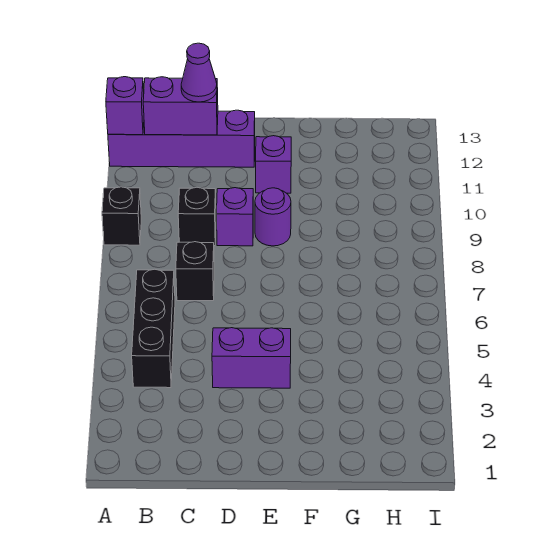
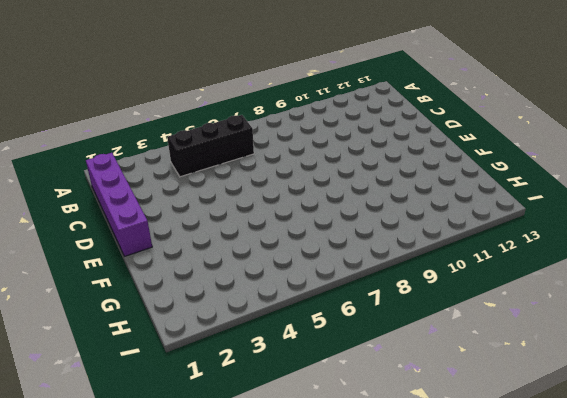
purple brick B1:E1 level 1 -> purple brick A12:D12 level 1
none -> black brick A9 level 1
none -> black brick C7 level 1
none -> black brick C9 level 1

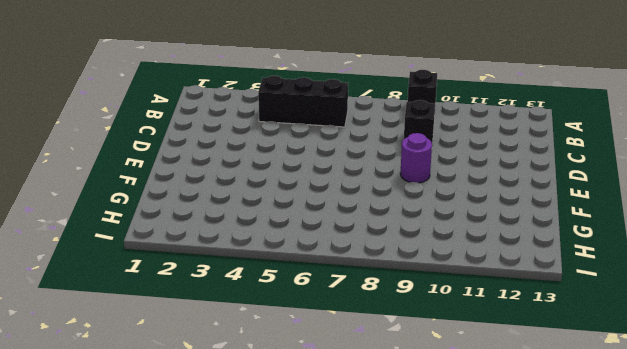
none -> purple brick A12:D12 level 1
none -> black brick C7 level 1
none -> purple brick D4:E4 level 1

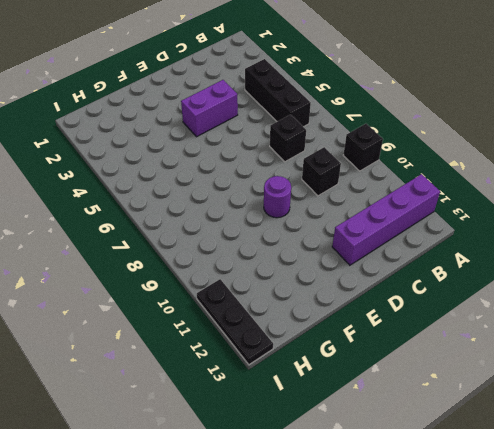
black plate I11:I13 level 1 -> none
none -> purple brick D9 level 1
none -> purple brick E11 level 1
none -> purple brick A12 level 2

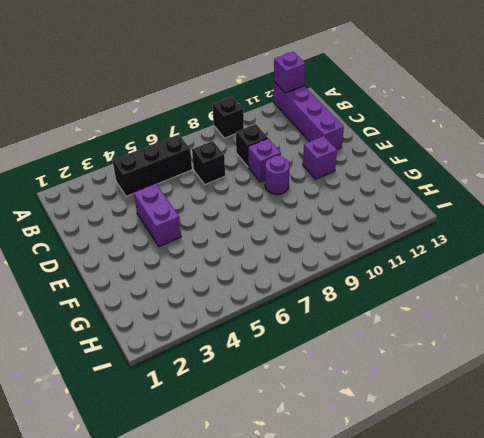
none -> purple brick B12:C12 level 2
none -> purple cone C12 level 3

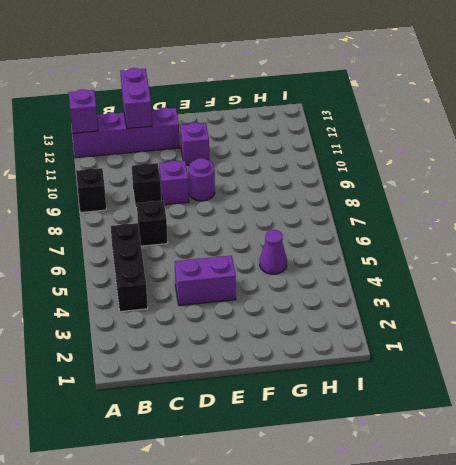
purple brick C12:C13 level 2 -> purple brick B12:C12 level 2
purple cone G5 level 1 -> purple cone C12 level 3

